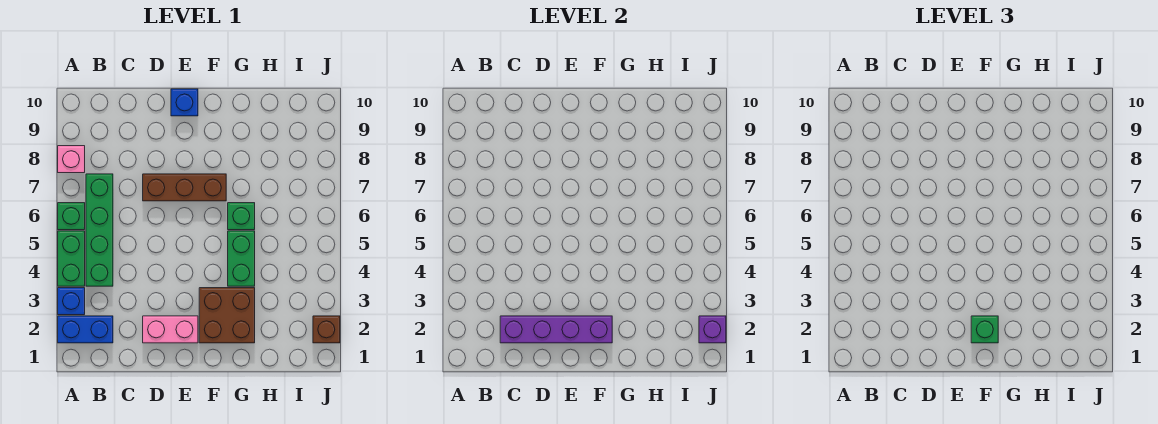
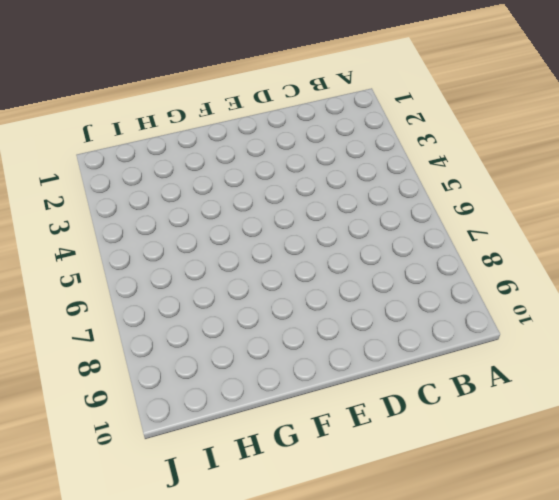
none -> blue brick A2:B2 level 1
none -> blue brick A3 level 1
none -> green brick A4:A5 level 1

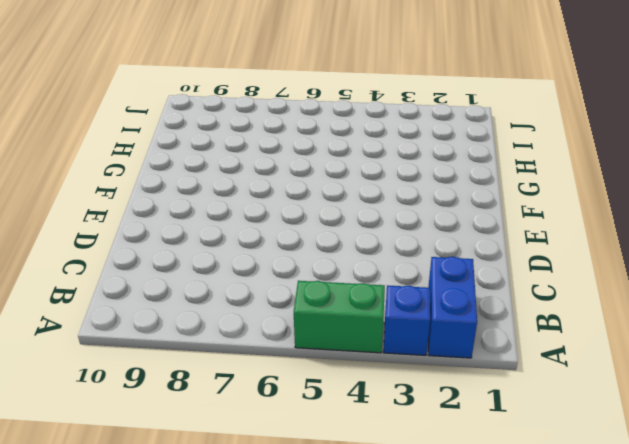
none -> green brick A6 level 1
none -> pink brick A8 level 1
none -> green brick B4:B7 level 1

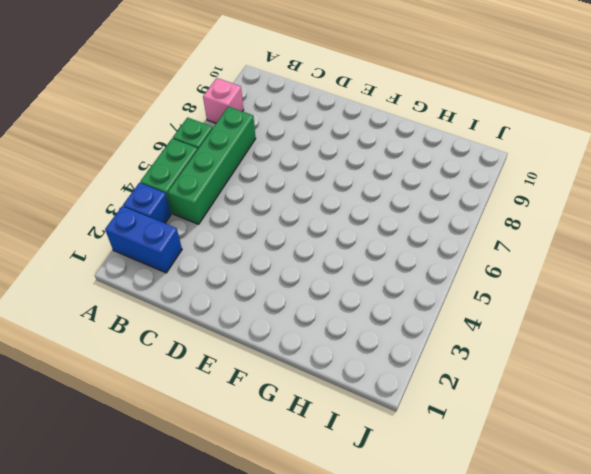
none -> pink brick D2:E2 level 1
none -> brown brick D7:F7 level 1
none -> blue brick E10 level 1

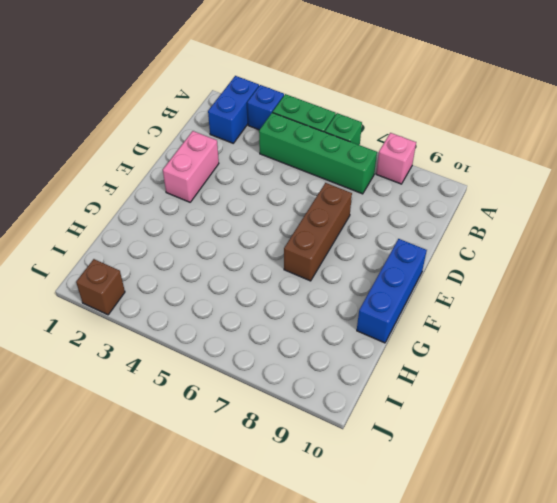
blue brick E10:G10 level 1 -> blue brick E10 level 1
none -> brown brick F2:G3 level 1
none -> green brick G4:G5 level 1
none -> green brick G6 level 1

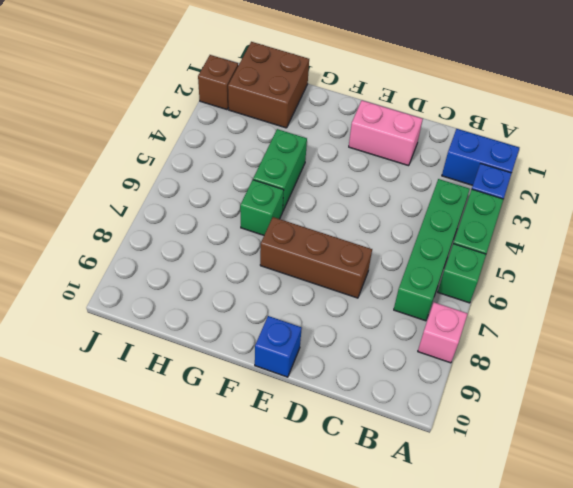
brown brick H1:I2 level 1 -> brown brick F2:G3 level 1
none -> purple brick C2:F2 level 2
none -> purple brick J2 level 2
none -> green brick F2 level 3

